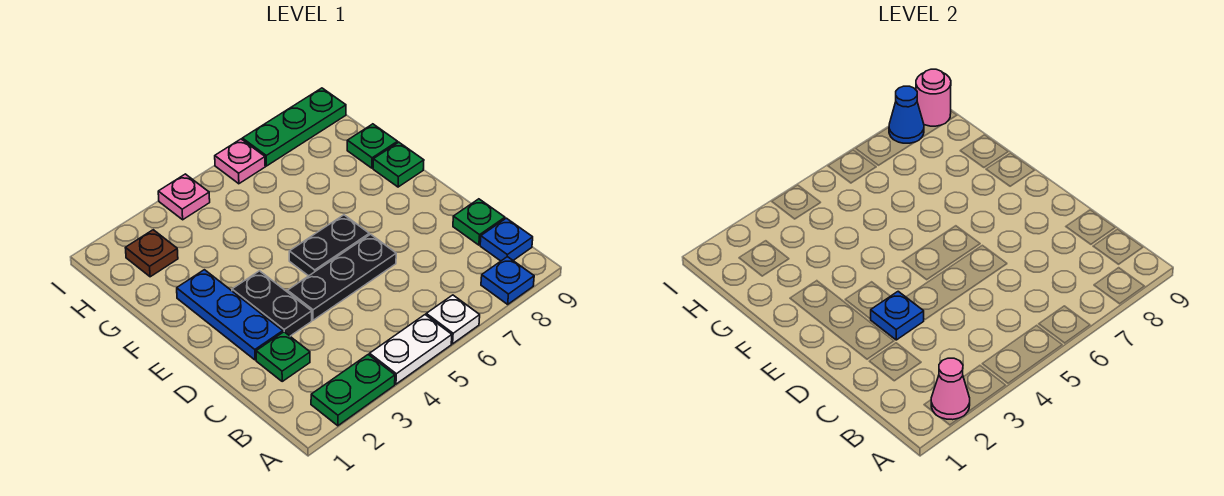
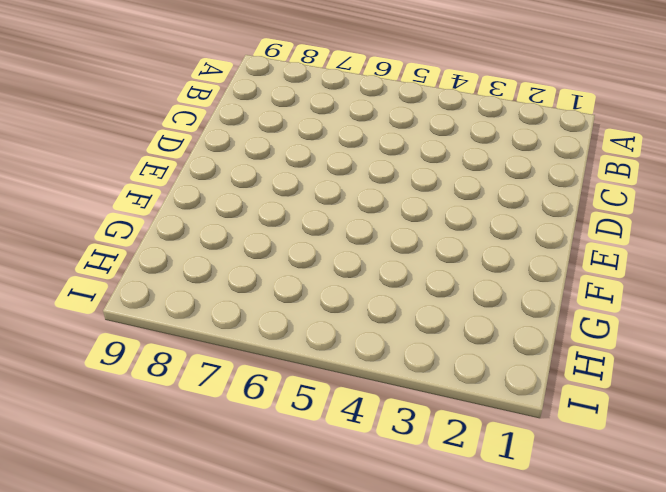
none -> green plate A2:A3 level 1
none -> white plate A4:A5 level 1
none -> white plate A6 level 1

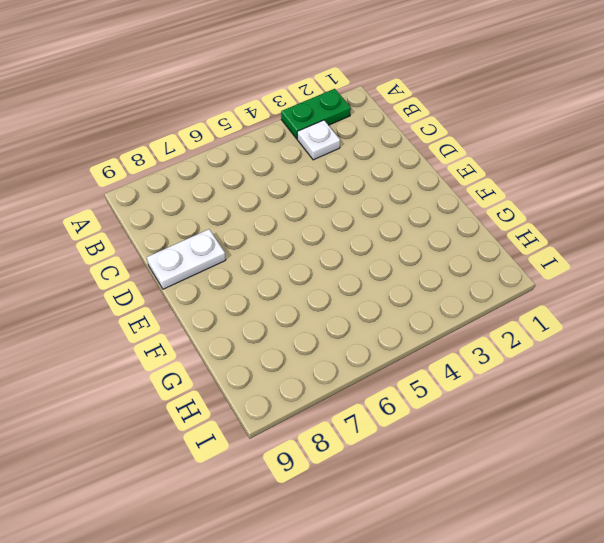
white plate B3 level 1 -> white plate A6 level 1
white plate D8:D9 level 1 -> white plate A4:A5 level 1
none -> blue plate A8 level 1
none -> blue plate B9 level 1
none -> green plate C2 level 1

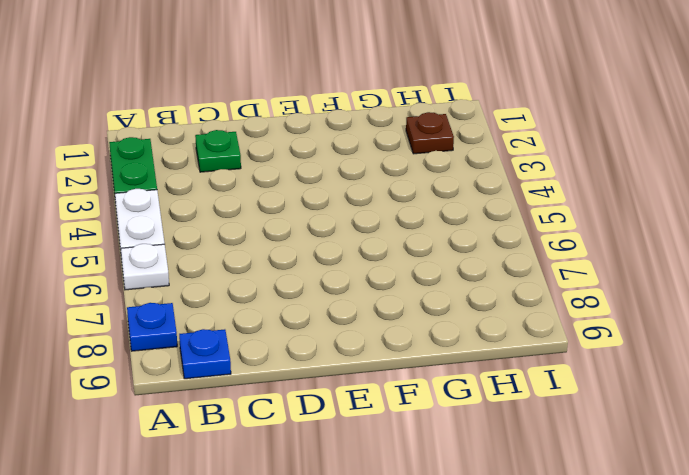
none -> green plate C9 level 1
none -> blue plate D2:F2 level 1
none -> black plate D3:E3 level 1

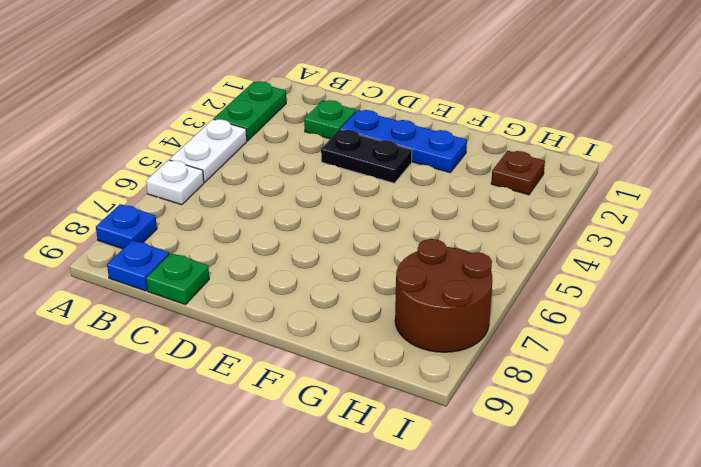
brown round brick H7:I8 level 1 -> green plate I7:I9 level 1
none -> black plate D4:D6 level 1
none -> black plate E5:E6 level 1
none -> green plate F9 level 1

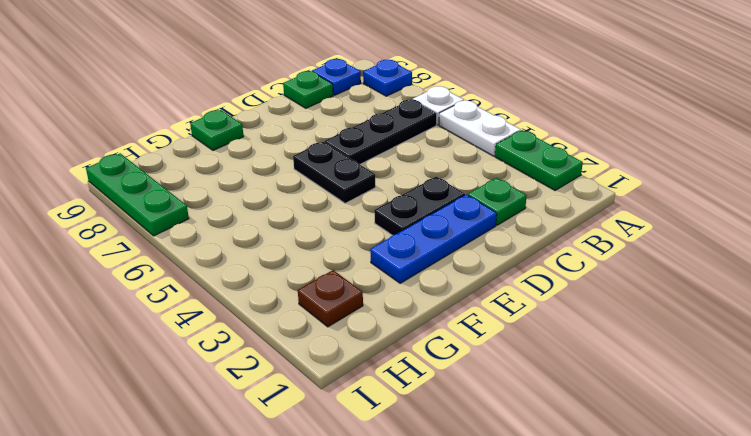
black plate B6:D6 level 1 -> black plate D4:D6 level 1
none -> green plate G9 level 1
none -> pink plate I4 level 1
none -> pink plate I6 level 1

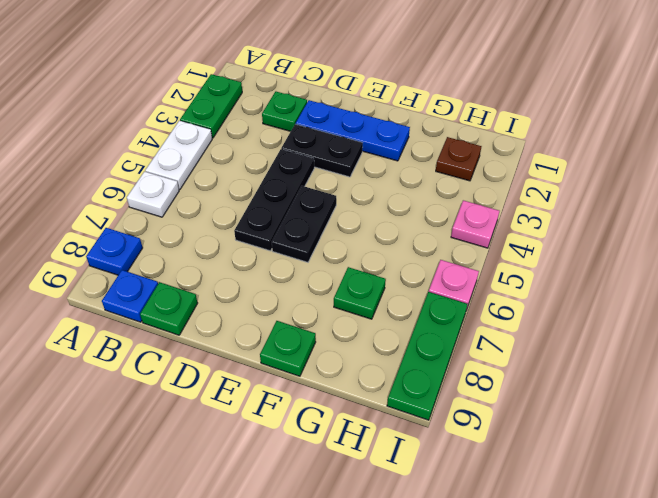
green plate G7 level 1 -> green plate G9 level 1
none -> pink cone A2 level 2
none -> blue plate D3 level 2
none -> blue cone I8 level 2

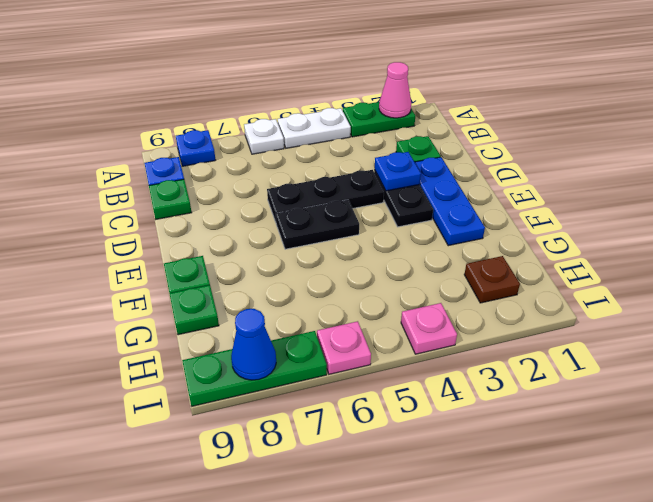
none -> pink round brick I9 level 2

